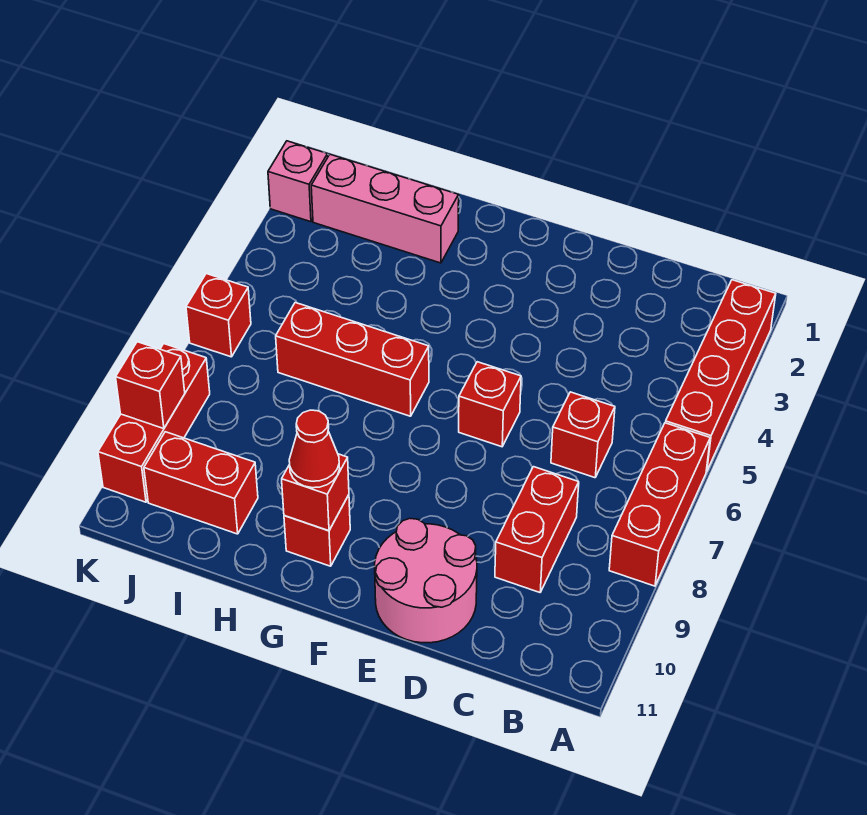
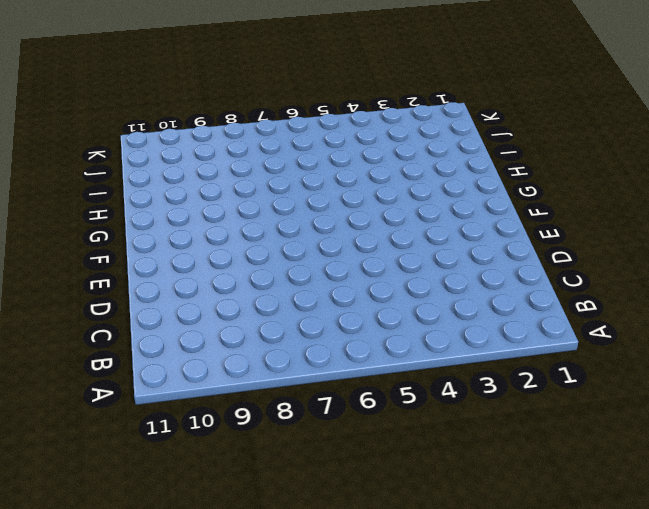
none -> red brick A2:A5 level 1
none -> red brick A6:A8 level 1
none -> red brick C6 level 1

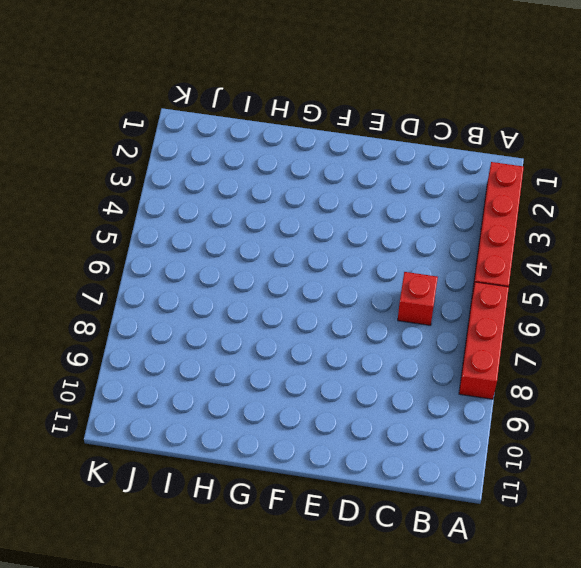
none -> red brick C8:C9 level 1
none -> pink round brick D10:E11 level 1
none -> red brick E6 level 1

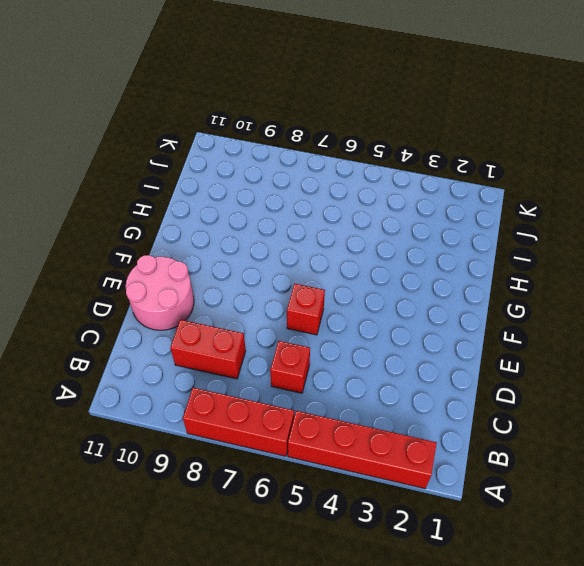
none -> red brick G6:I6 level 1
none -> red brick G10 level 1
none -> pink brick H2:J2 level 1

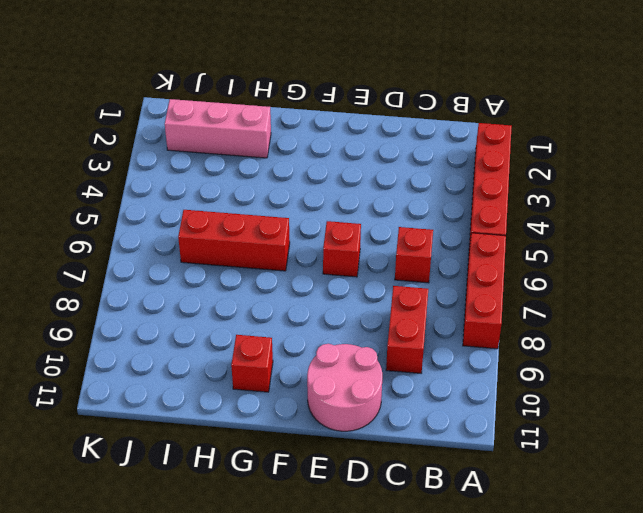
none -> red brick I10:J10 level 1
none -> pink brick K2 level 1
none -> red brick K6 level 1

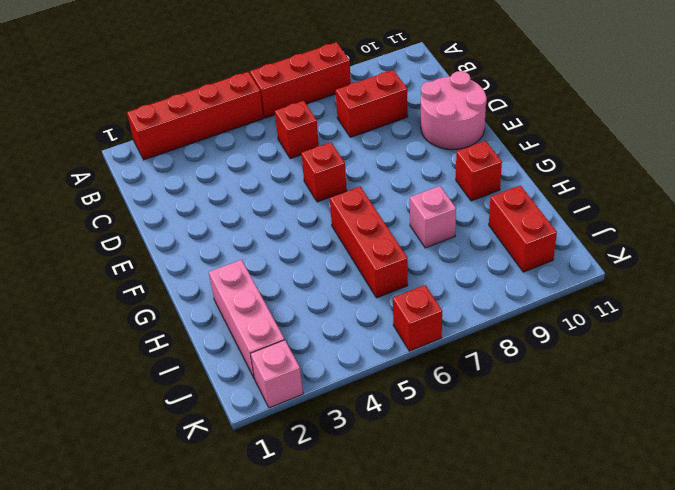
pink brick H8 level 1 -> none
none -> red brick K8:K10 level 1
none -> red brick G10 level 2
none -> red brick K9 level 2

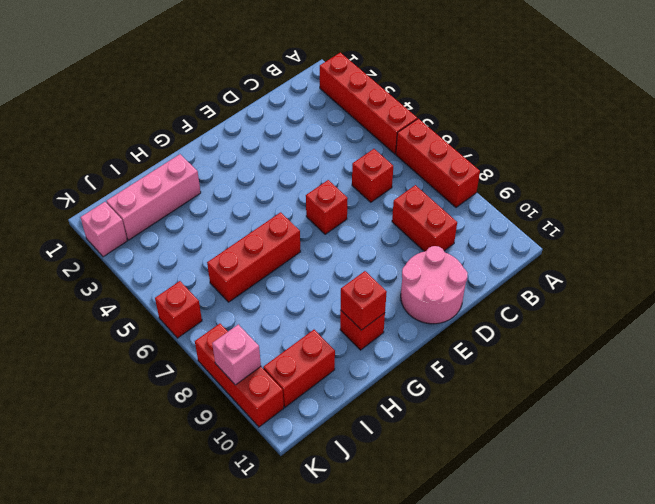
pink brick K9 level 2 -> red brick K9 level 2
none -> red cone G10 level 3

